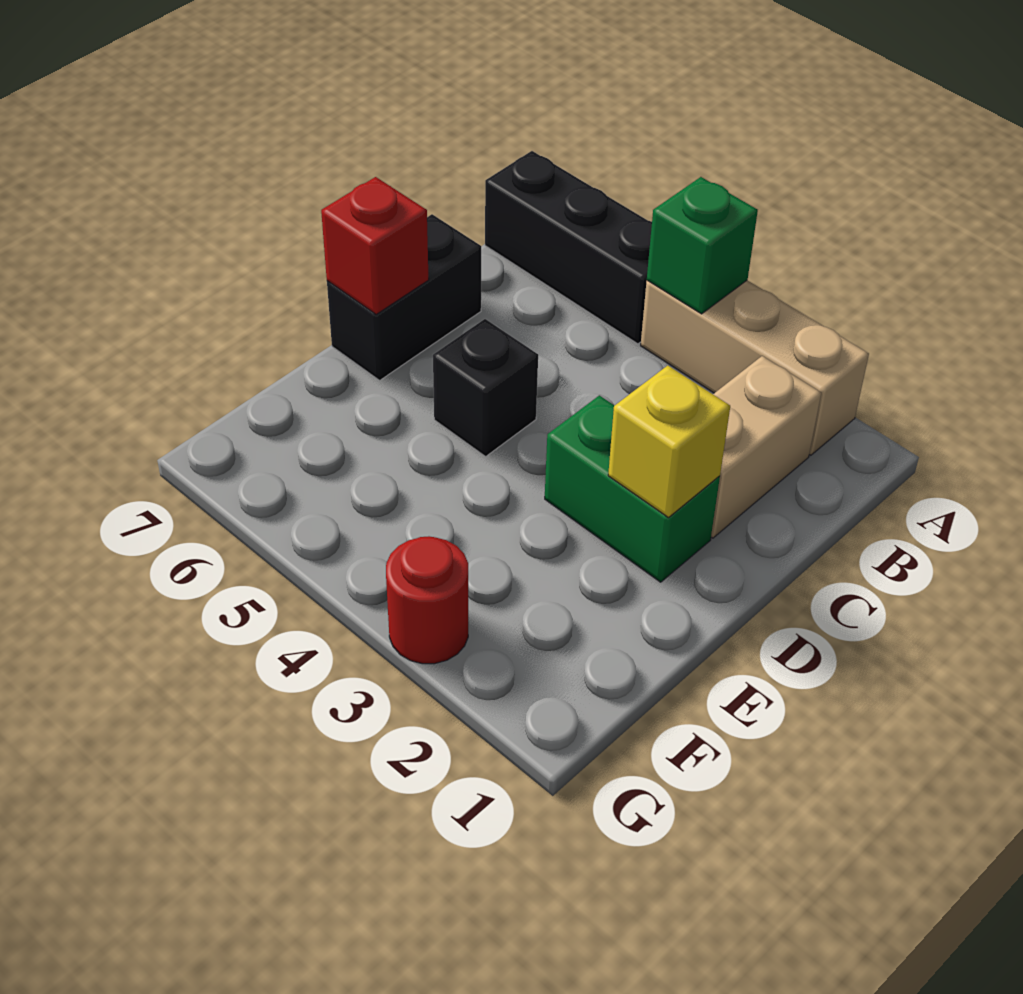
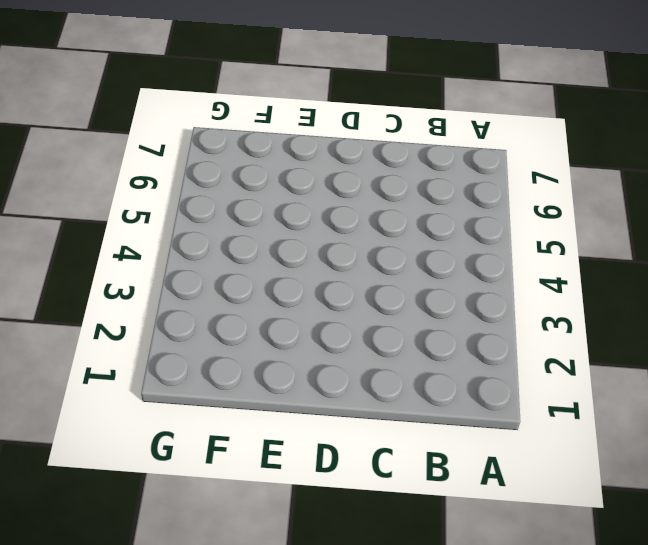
none -> tan brick A2:A4 level 1
none -> black brick A5:A7 level 1

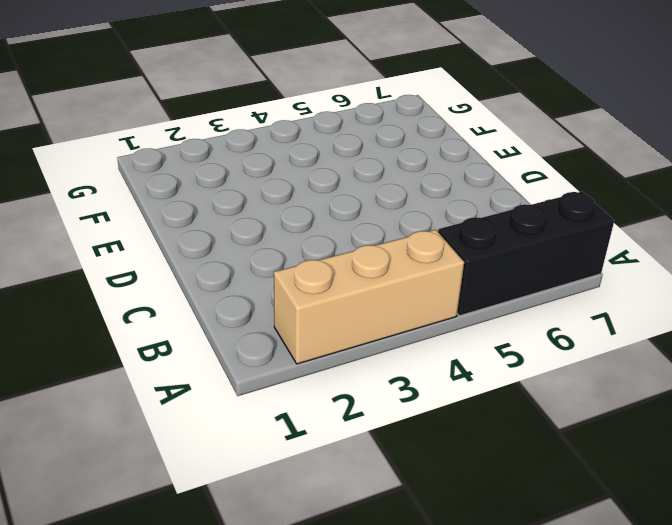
none -> tan brick B2:C2 level 1
none -> black brick C7:D7 level 1

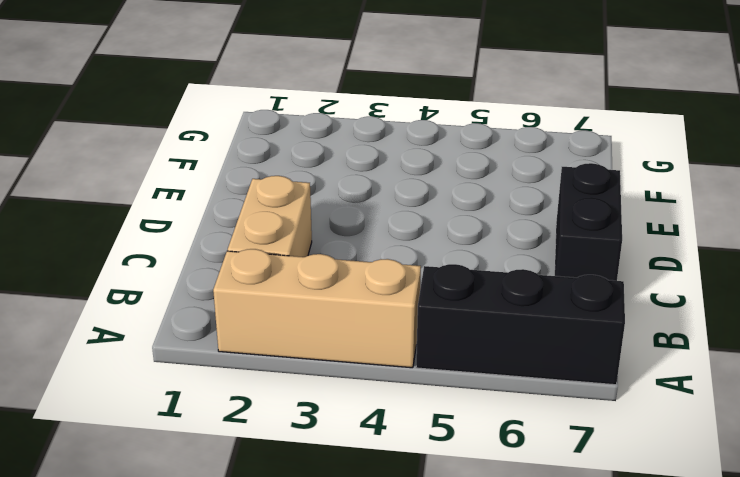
none -> green brick D2:D3 level 1
none -> black brick D5 level 1

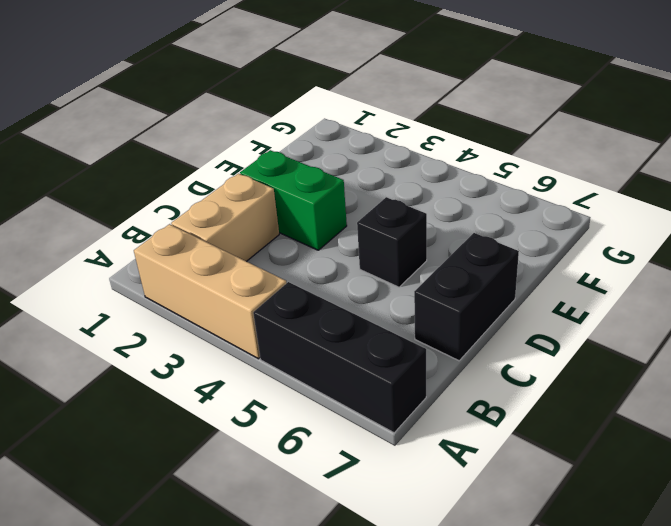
none -> red round brick G3 level 1
none -> green brick A4 level 2

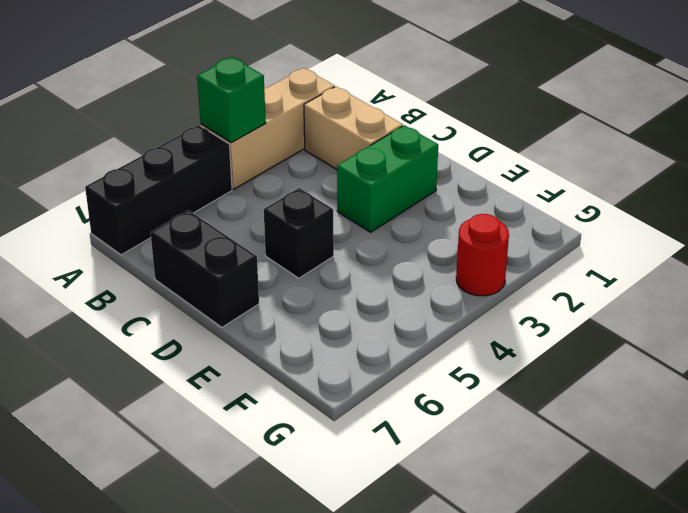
none -> yellow brick D2 level 2
none -> red brick D7 level 2

